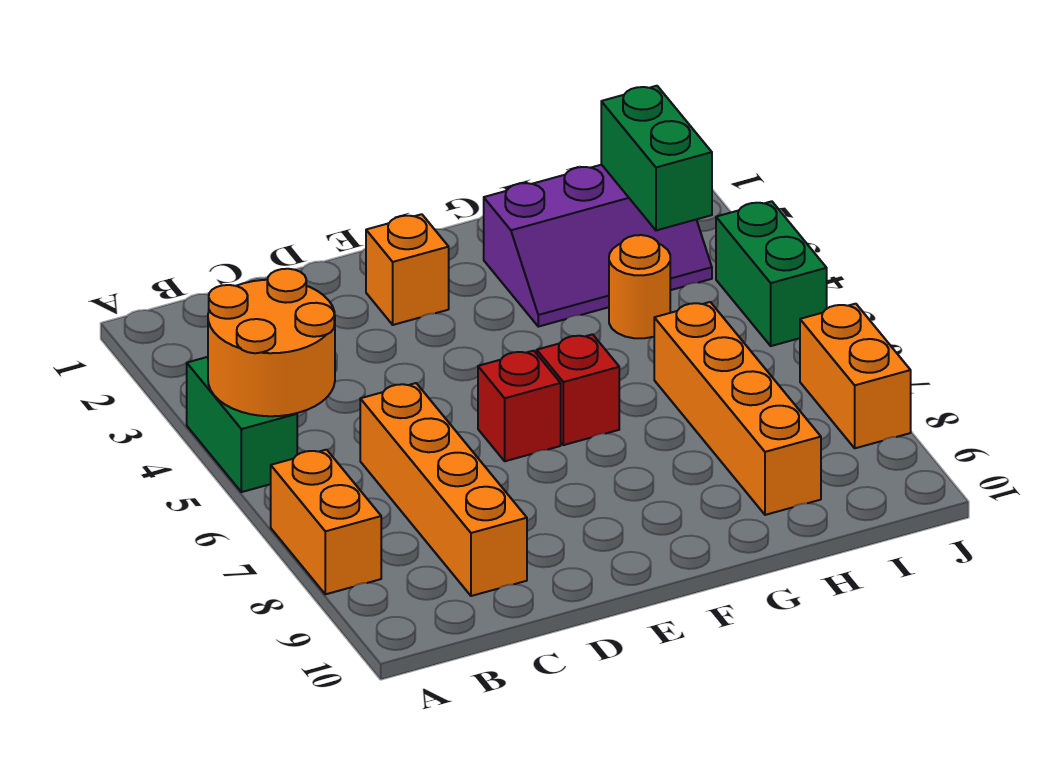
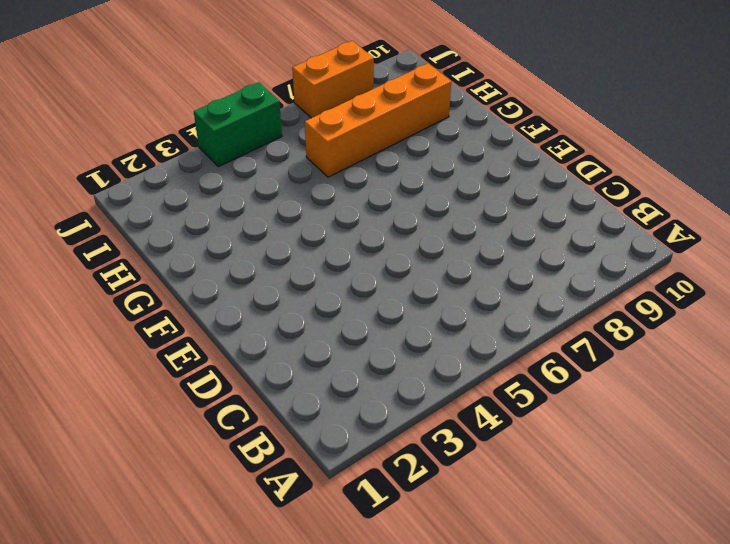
none -> green brick A4:A5 level 1
none -> orange brick A7:A8 level 1
none -> orange brick C6:C9 level 1

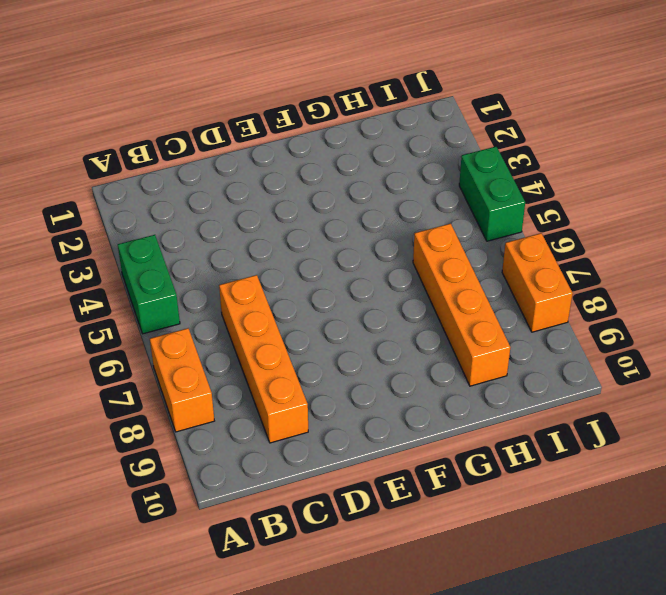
none -> orange brick E2 level 1
none -> red brick E6 level 1
none -> red brick F6 level 1

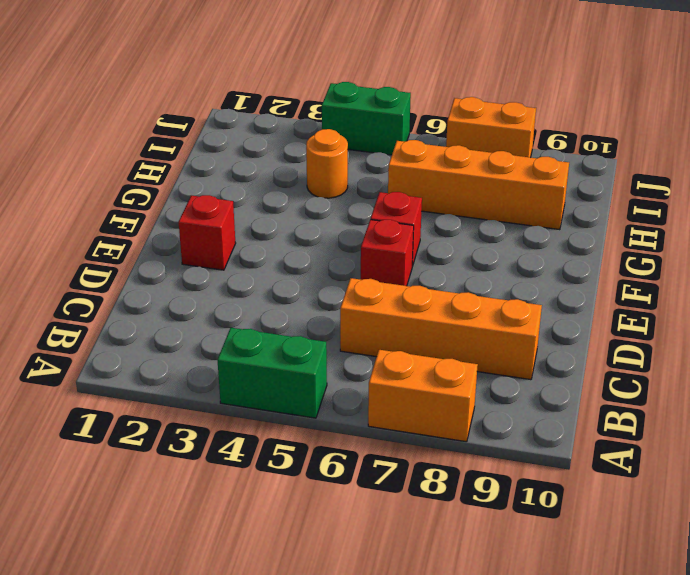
red brick E2 level 1 -> orange brick E2 level 1
none -> purple slope G2:I3 level 1 top 2
none -> orange round brick A4:B5 level 2
none -> green brick I2:I3 level 2

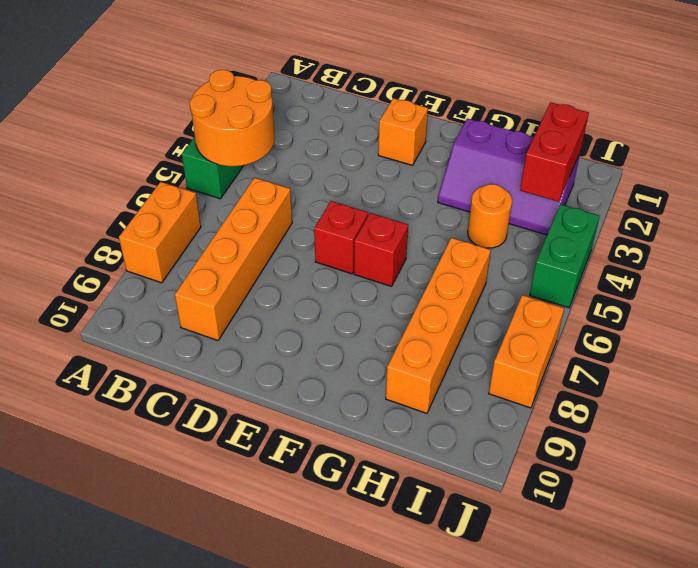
red brick I2:I3 level 2 -> green brick I2:I3 level 2

